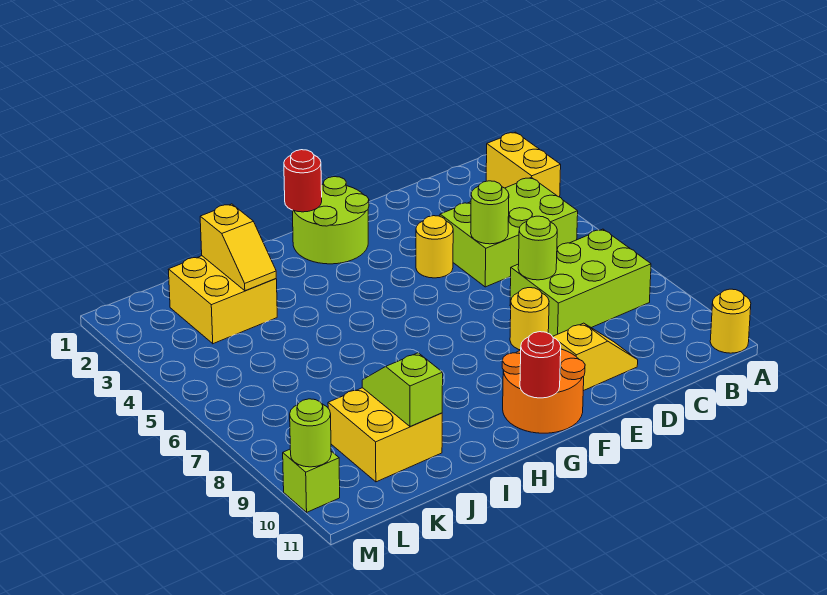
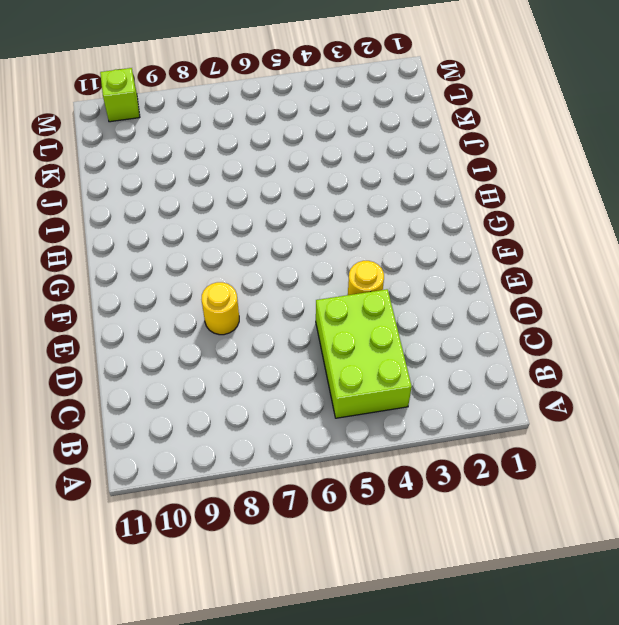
none -> yellow brick A2:A3 level 1
none -> yellow round brick A11 level 1
none -> lime brick B7:D8 level 1

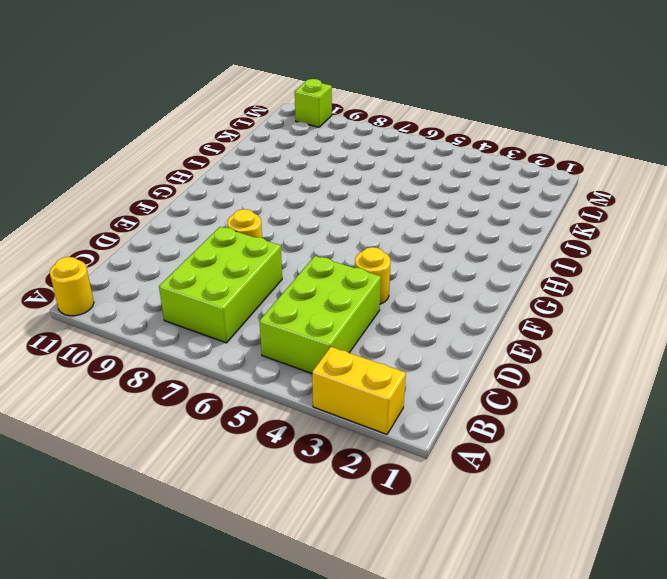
none -> yellow slope D10:E10 level 1 top E
none -> lime round brick F1:G2 level 1
none -> orange round brick F10:G11 level 1

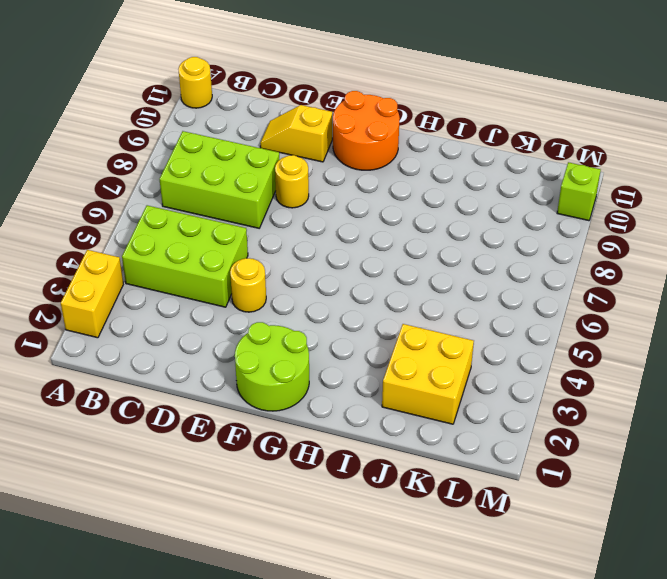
none -> yellow brick J9:K10 level 1
none -> lime round brick D5 level 2
none -> lime round brick D7 level 2

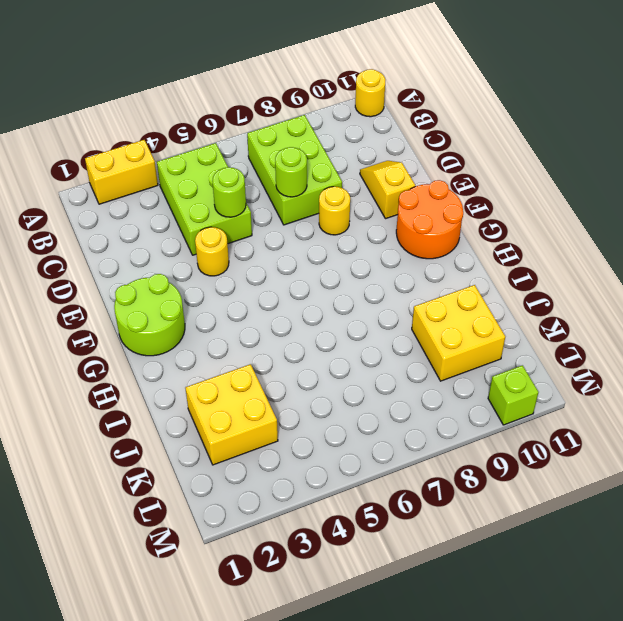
none -> red round brick G1 level 2
none -> red round brick G11 level 2
none -> yellow slope J2:J3 level 2 top 2

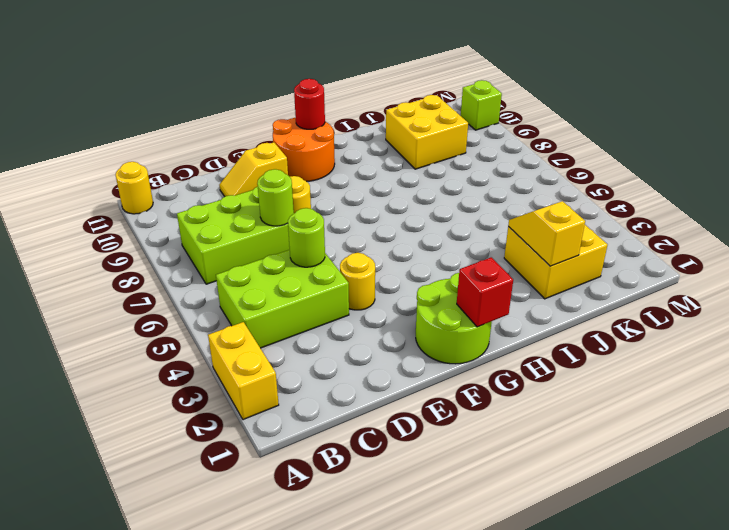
red brick G1 level 2 -> red round brick G1 level 2
none -> lime slope J9:J10 level 2 top 10
none -> lime round brick M10 level 2

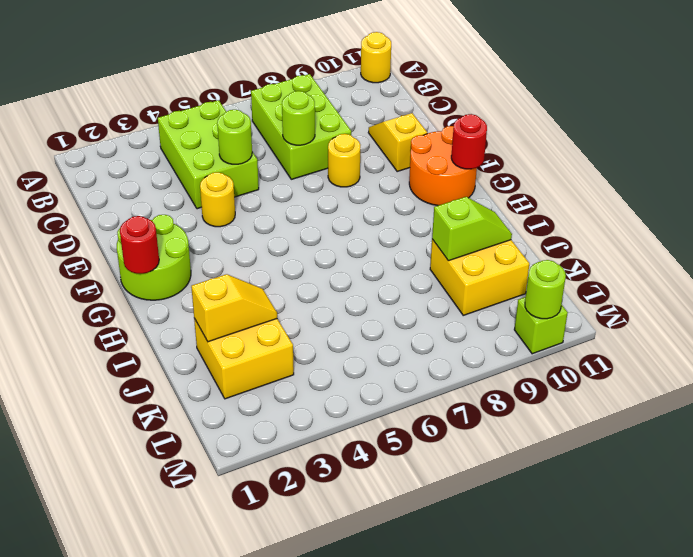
lime slope J9:J10 level 2 top 9 -> lime slope J9:J10 level 2 top 10
none -> yellow brick A2:A3 level 1

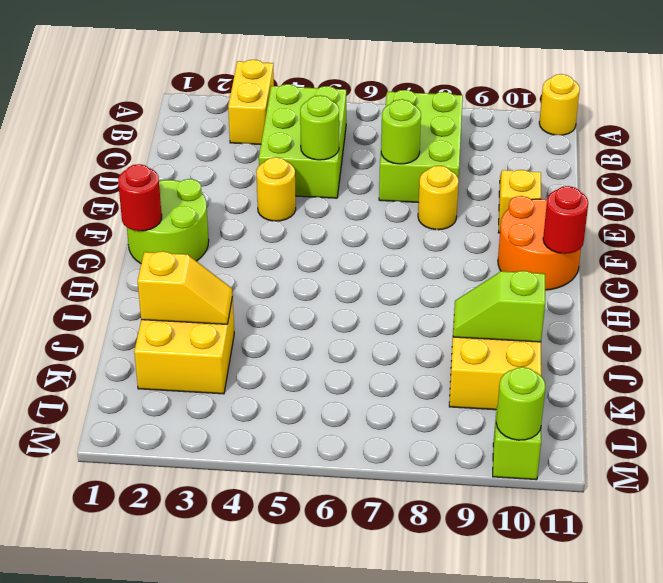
yellow brick A3:B3 level 1 -> yellow brick A2:A3 level 1

